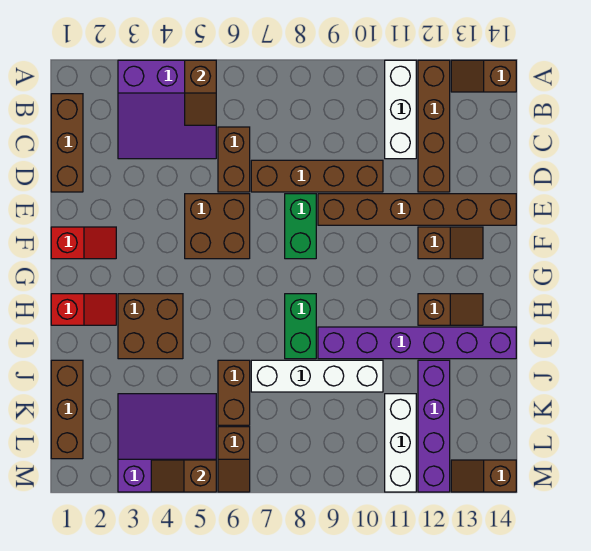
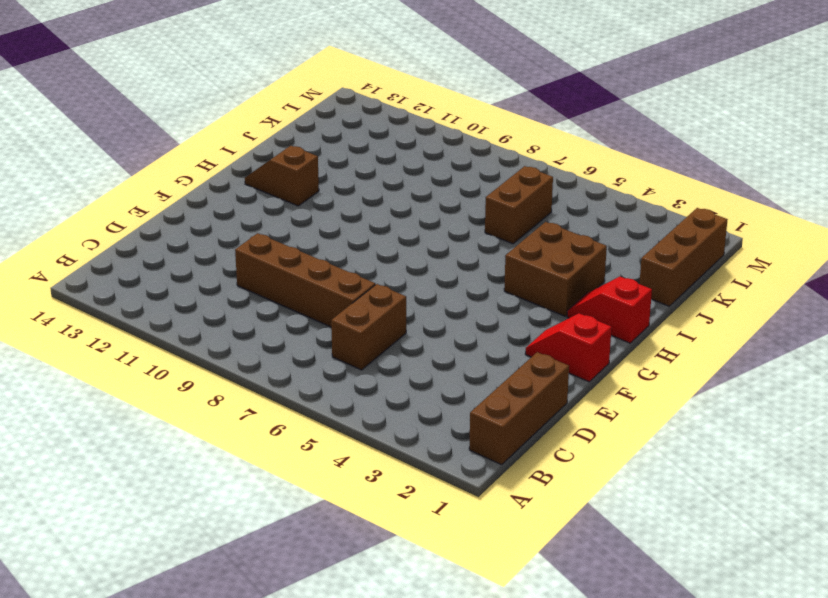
none -> purple slope A3:C5 level 1 top A
none -> white brick A11:C11 level 1
none -> brown brick A12:D12 level 1

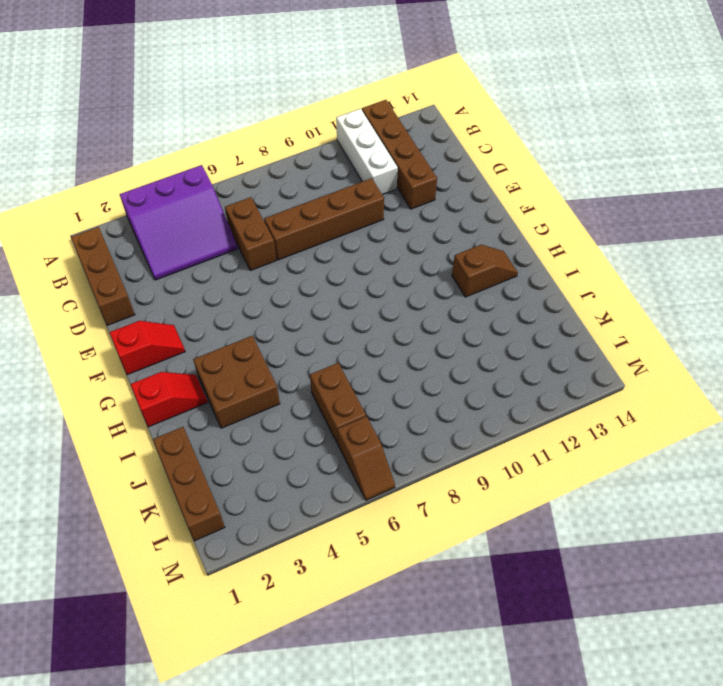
none -> brown slope A13:A14 level 1 top 14
none -> brown brick E5:F6 level 1
none -> green brick E8:F8 level 1

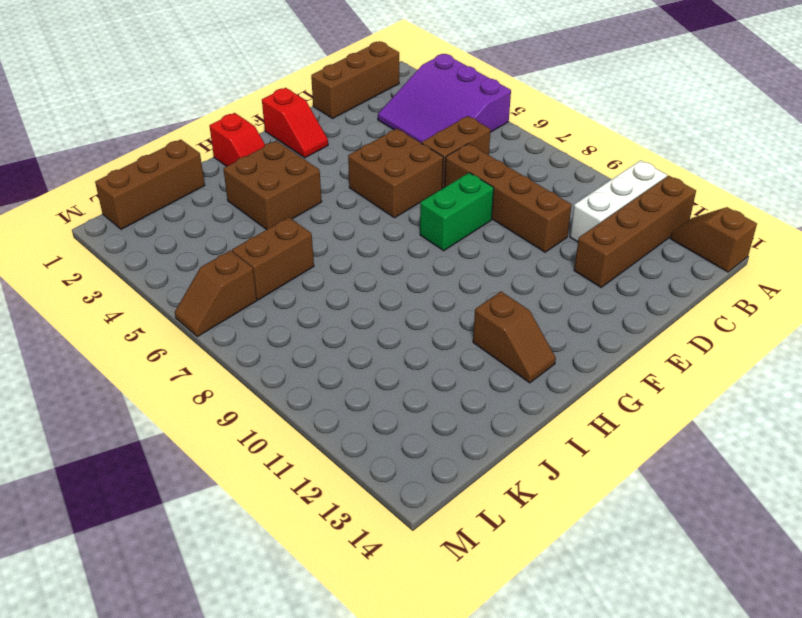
none -> brown brick E9:E14 level 1
none -> brown slope F12:F13 level 1 top 12
none -> green brick H8:I8 level 1

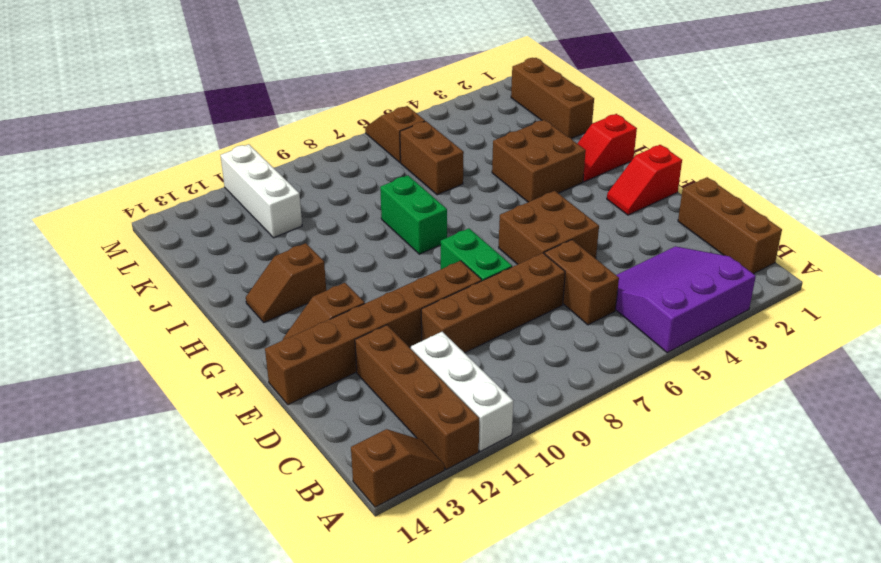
none -> purple brick I9:I14 level 1
none -> white brick J7:J10 level 1
none -> purple brick J12:M12 level 1

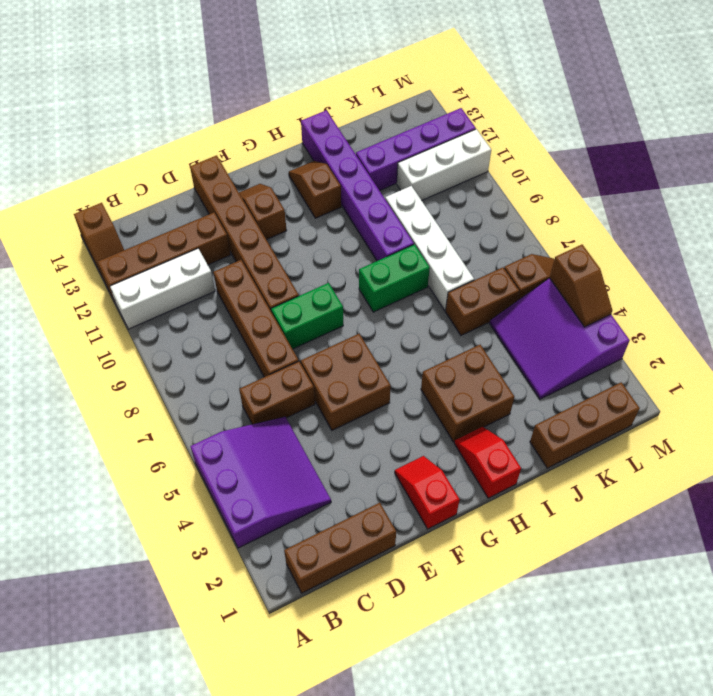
none -> brown slope M13:M14 level 1 top 14
none -> brown slope A5:B5 level 2 top A

